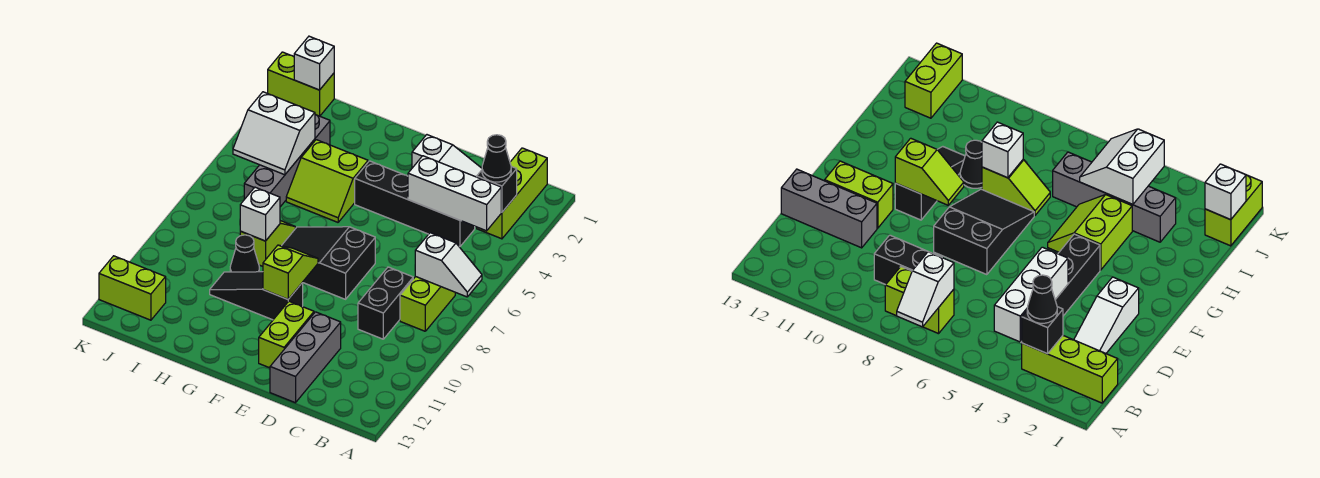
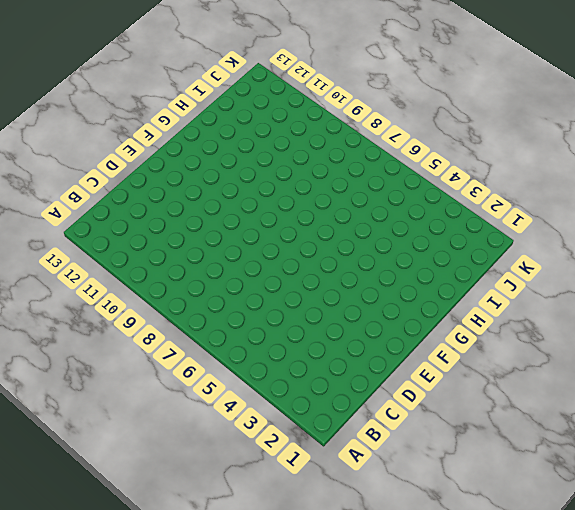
none -> lime brick B1:B3 level 1
none -> lime brick B7:B8 level 1
none -> white slope C2:E2 level 1 top E

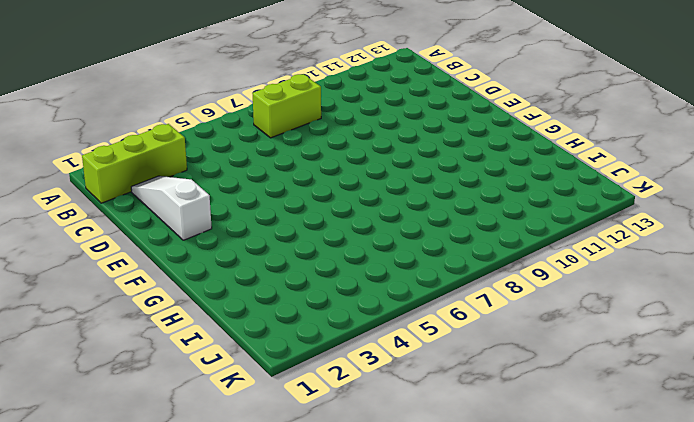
none -> black brick C4:F4 level 1
none -> black brick C8:C9 level 1
none -> grey brick D11:D13 level 1

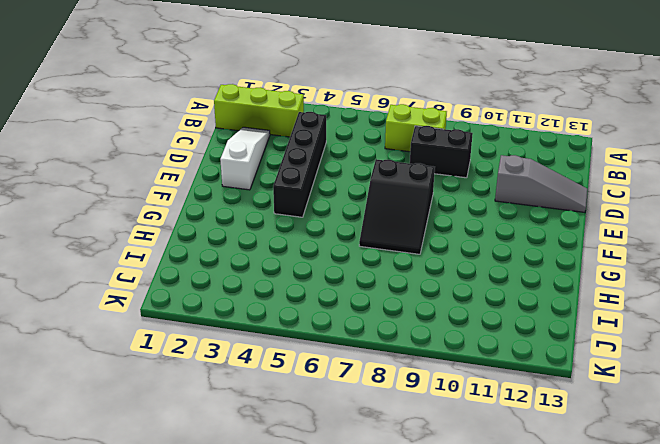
grey slope D11:D13 level 1 top 11 -> grey brick D11:D13 level 1
none -> lime brick E11:E12 level 1
none -> black slope F10:H10 level 1 top F
none -> lime slope G4:H5 level 1 top 4

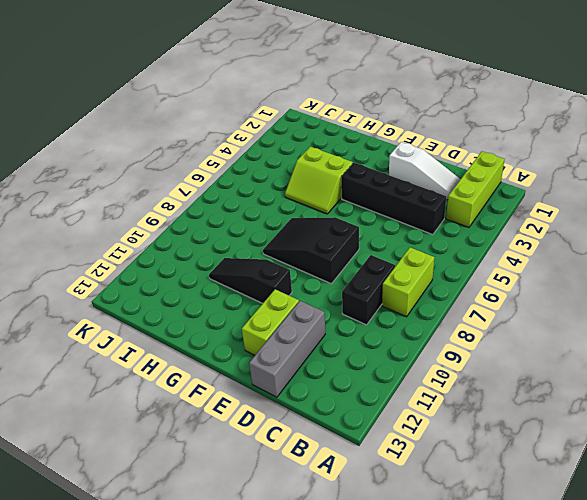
none -> lime slope H7:H8 level 1 top 8
none -> black cone H9 level 1
none -> grey brick I3:I6 level 1

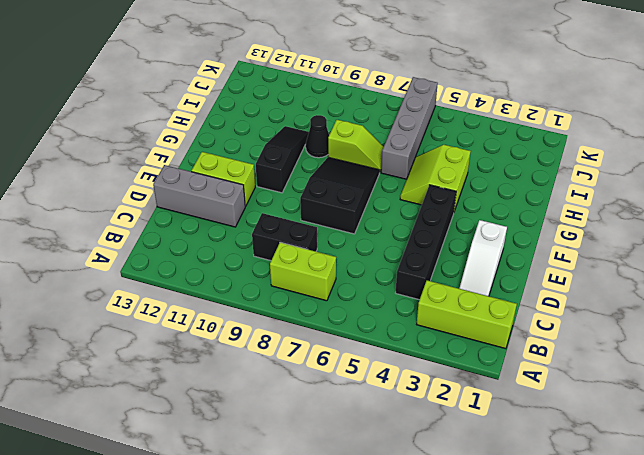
grey brick H6:K6 level 1 -> grey brick I3:I6 level 1
none -> lime brick J1:K1 level 1
none -> lime brick J12:K12 level 1
none -> white slope A7:B7 level 2 top B

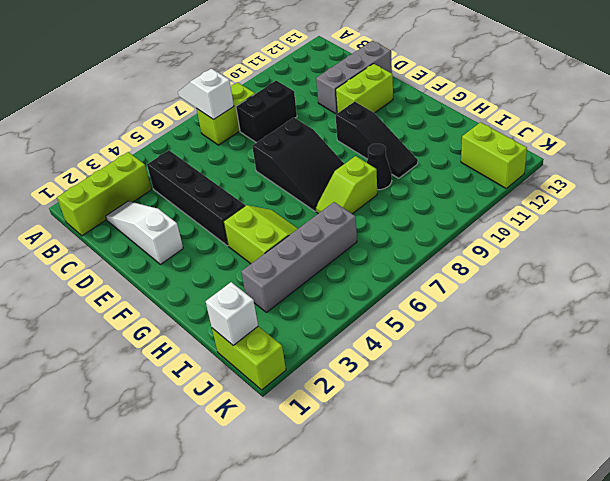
none -> black brick B3 level 2
none -> white brick B4:D4 level 2
none -> lime slope F9:F10 level 2 top 10

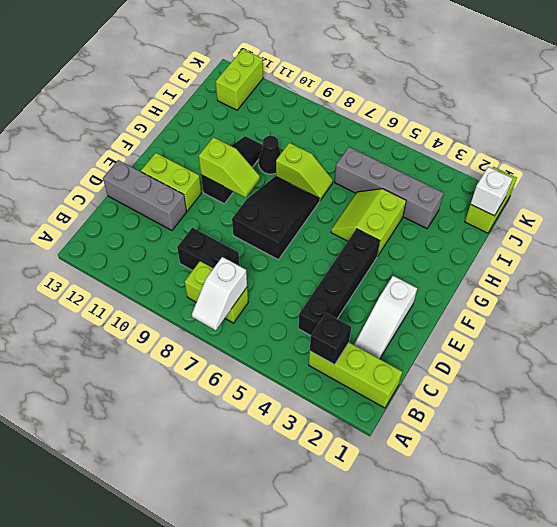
none -> white brick B4:D4 level 2
none -> white brick H8 level 2
none -> white slope I4:J5 level 2 top 4

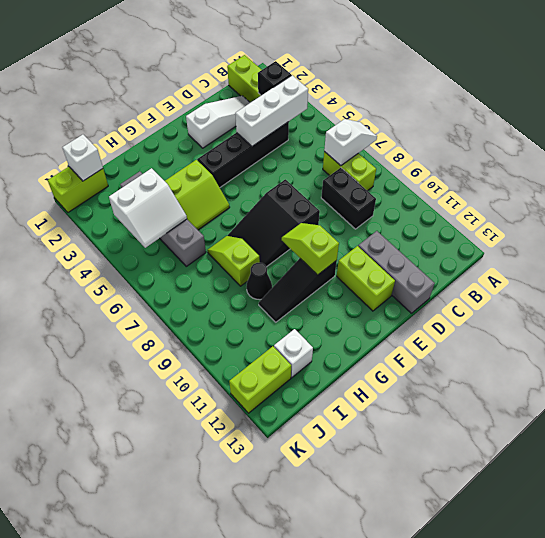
white brick I12 level 1 -> white brick H8 level 2
none -> black cone B3 level 3

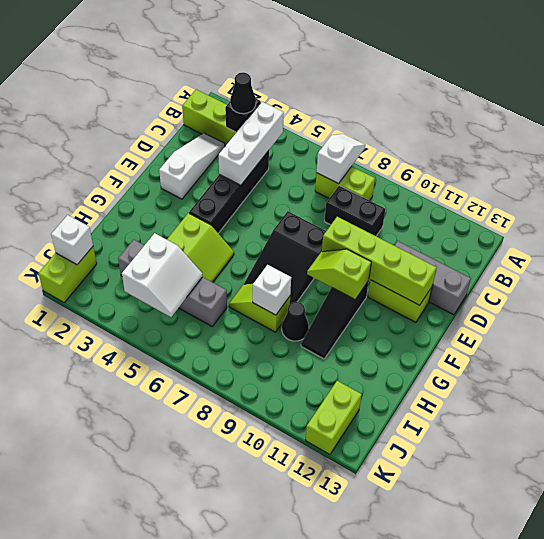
lime brick E9:E12 level 2 -> none

